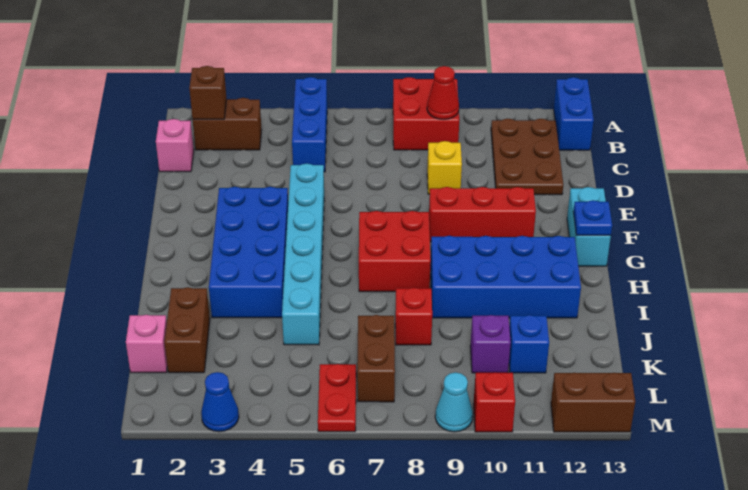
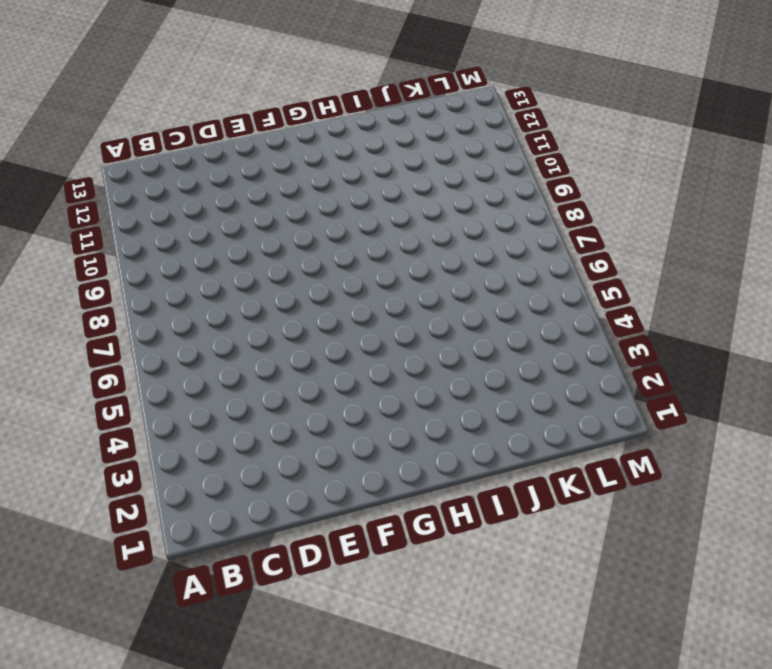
none -> blue brick A5:C5 level 1
none -> red brick A8:B9 level 1
none -> blue brick A13:B13 level 1

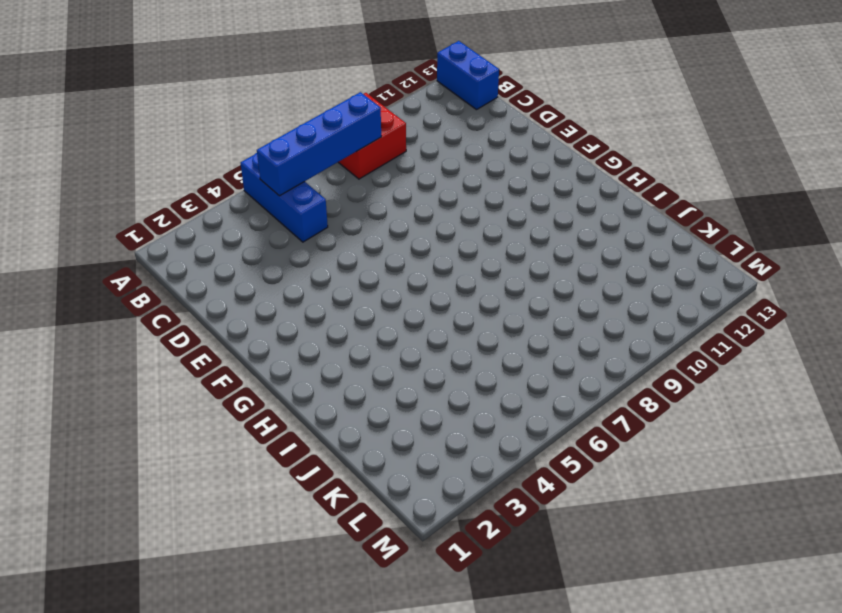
blue brick B5:B8 level 2 -> none
none -> brown brick B2:B3 level 1
none -> brown plate B11:D12 level 1
none -> pink brick C1 level 1

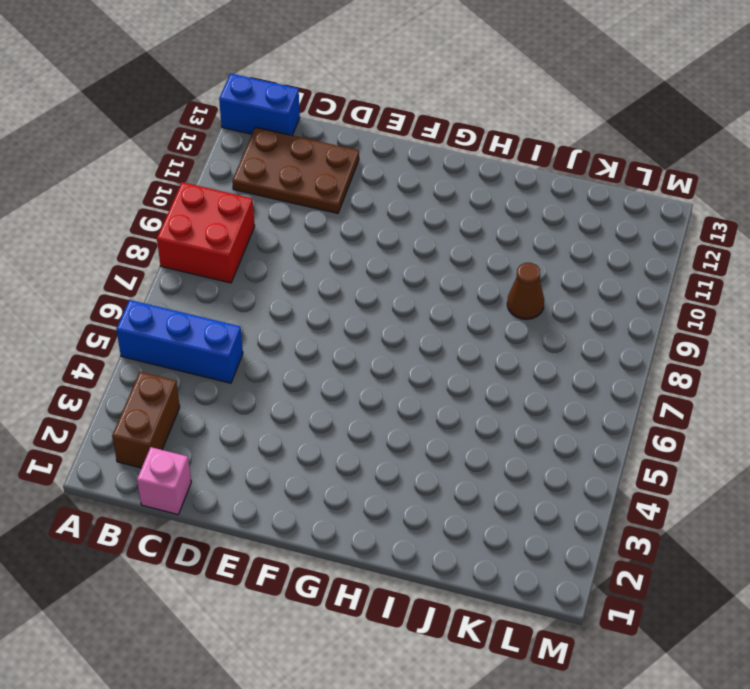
brown cone J9 level 1 -> none
none -> yellow brick D9 level 1
none -> cyan brick E5:J5 level 1
none -> blue brick F3:I4 level 1

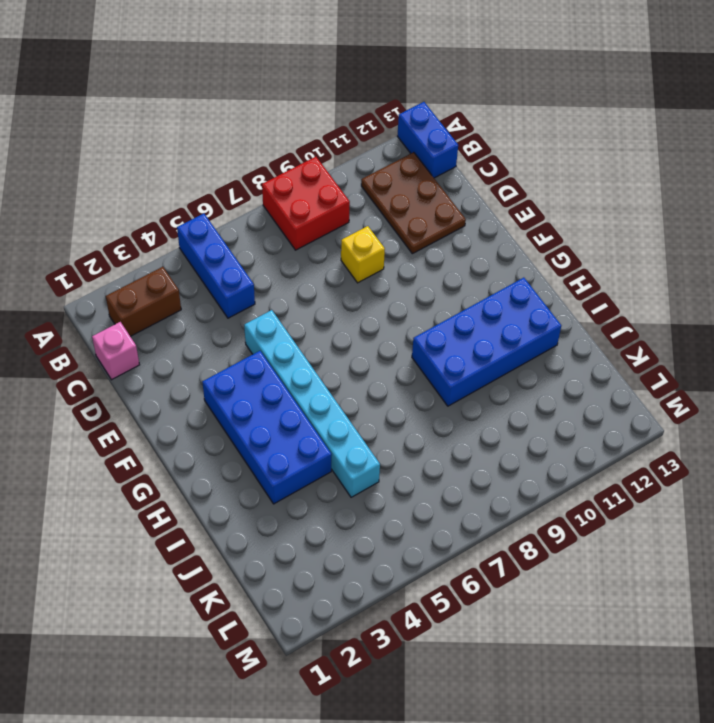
none -> red brick F9:F11 level 1
none -> cyan brick F13:G13 level 1
none -> red brick G7:H8 level 1

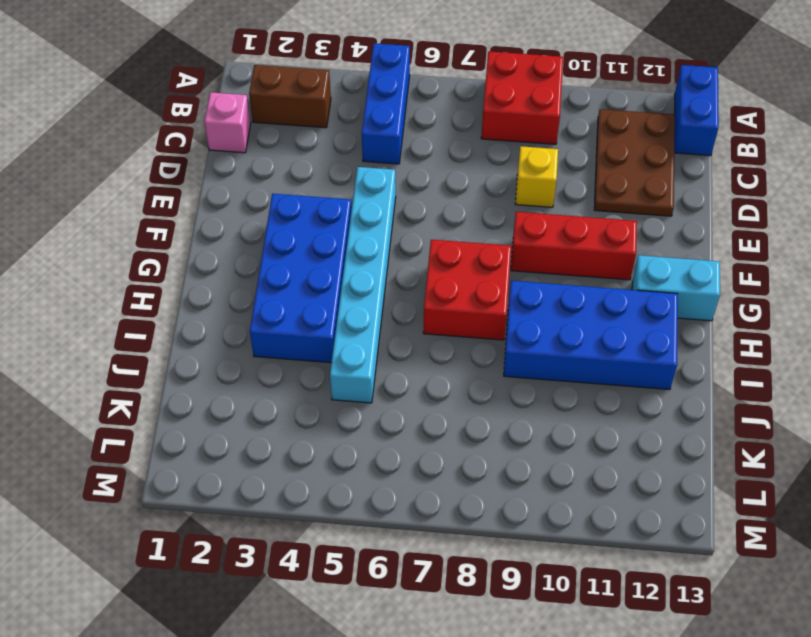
cyan brick G12:G13 level 1 -> cyan brick F13:G13 level 1
none -> brown brick J2:K2 level 1
none -> red brick J8 level 1
none -> pink brick K1 level 1

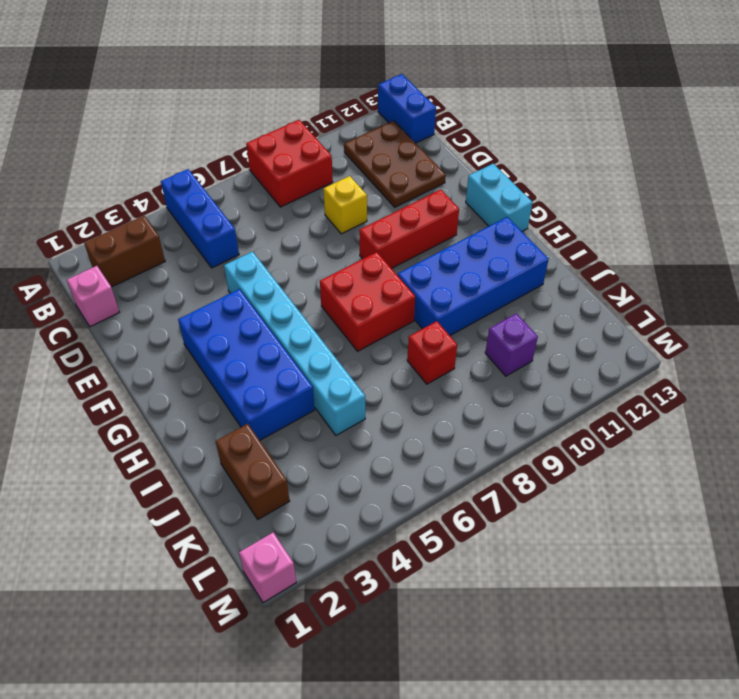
pink brick M1 level 1 -> pink brick K1 level 1
none -> brown brick K7:L7 level 1
none -> blue brick K11 level 1
none -> red plate L6:M6 level 1

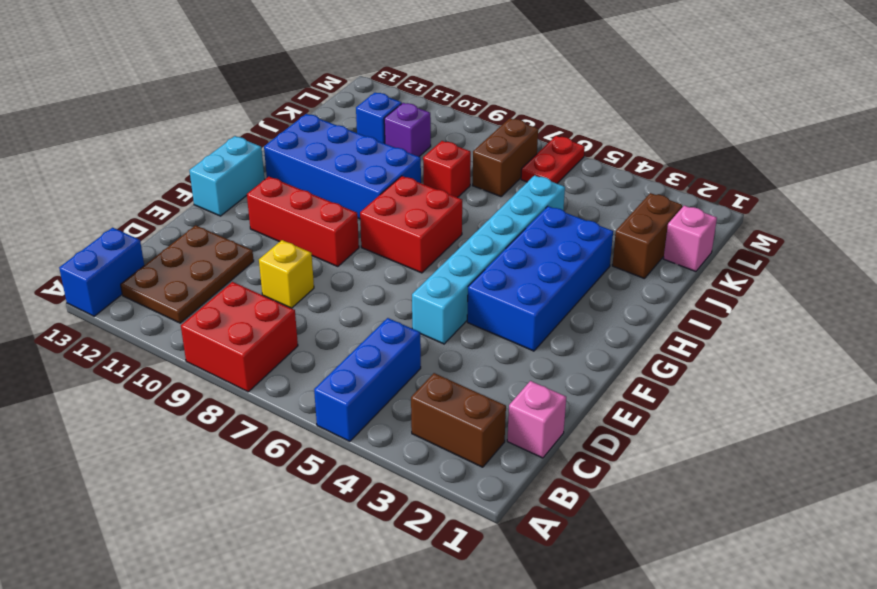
none -> blue cone M3 level 1
none -> cyan cone M9 level 1
none -> red brick M10 level 1

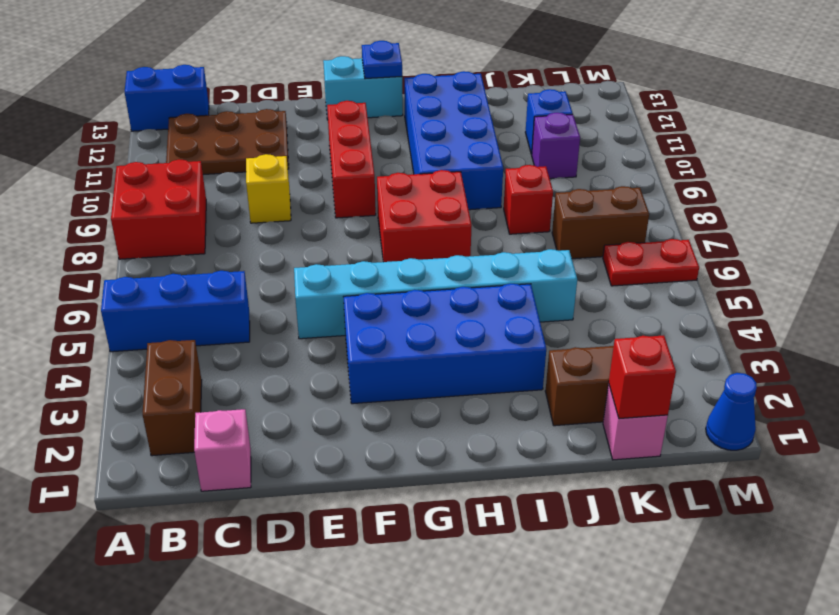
red brick K1 level 2 -> red brick M10 level 1
blue cone M1 level 1 -> blue cone M3 level 1
none -> cyan cone M9 level 1
none -> brown brick M12:M13 level 1
none -> brown brick B2 level 2

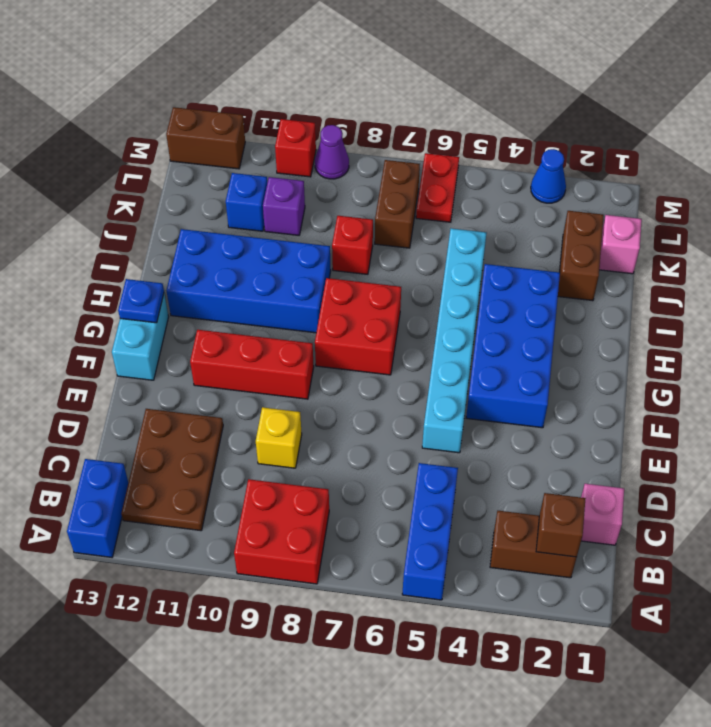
purple cone M9 level 1 -> cyan cone M9 level 1
none -> red cone B9 level 2

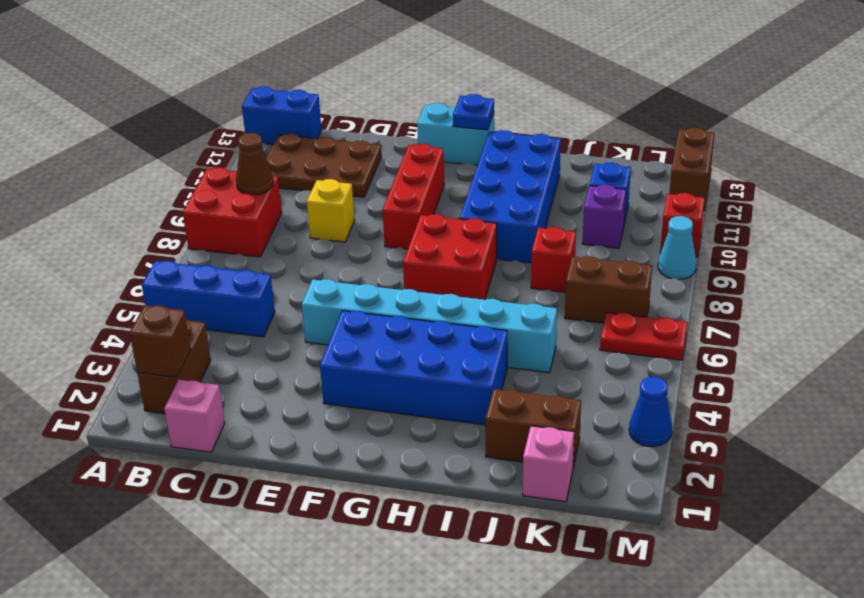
brown cone B9 level 2 -> red cone B9 level 2

